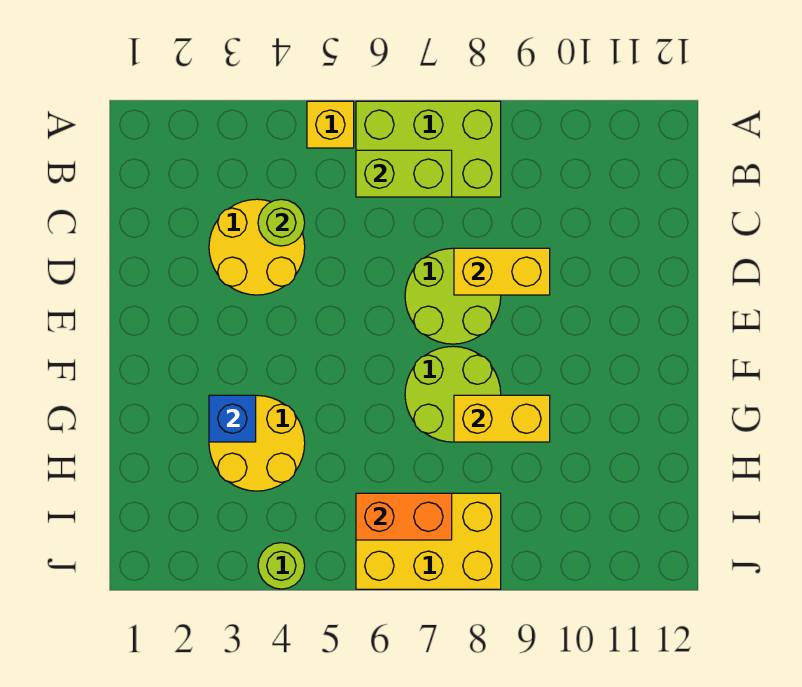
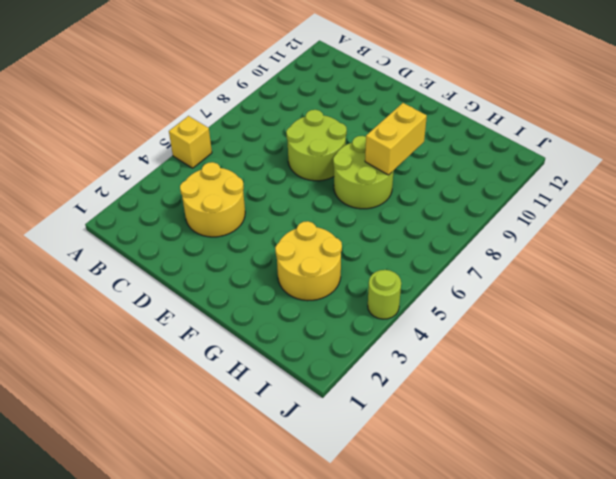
none -> lime brick A6:B8 level 1
none -> yellow brick I6:J8 level 1
none -> lime brick B6:B7 level 2

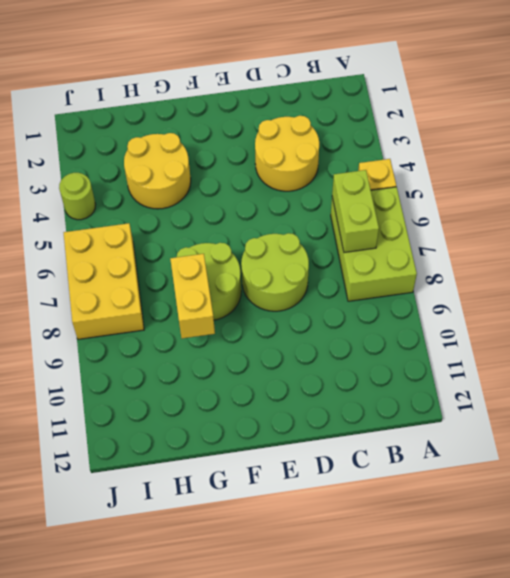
none -> lime round brick C4 level 2
none -> yellow brick D8:D9 level 2
none -> blue brick G3 level 2

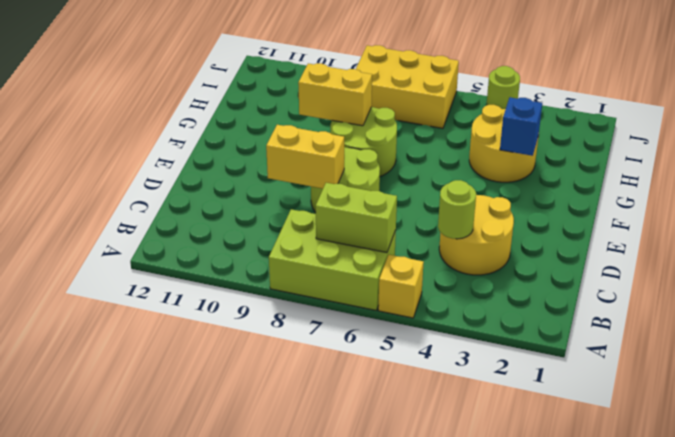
none -> orange brick I6:I7 level 2

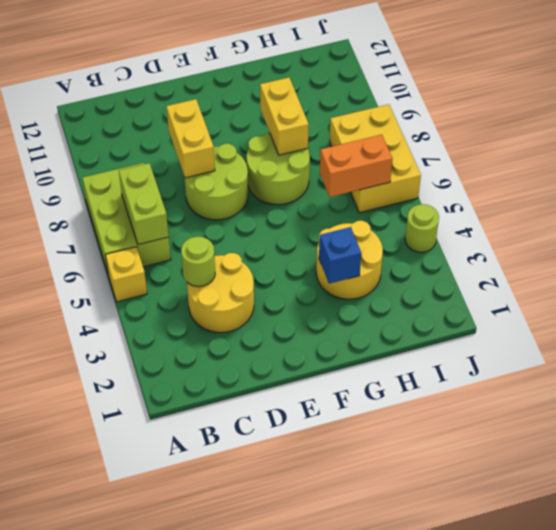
orange brick H6:I6 level 2 -> orange brick I6:I7 level 2

